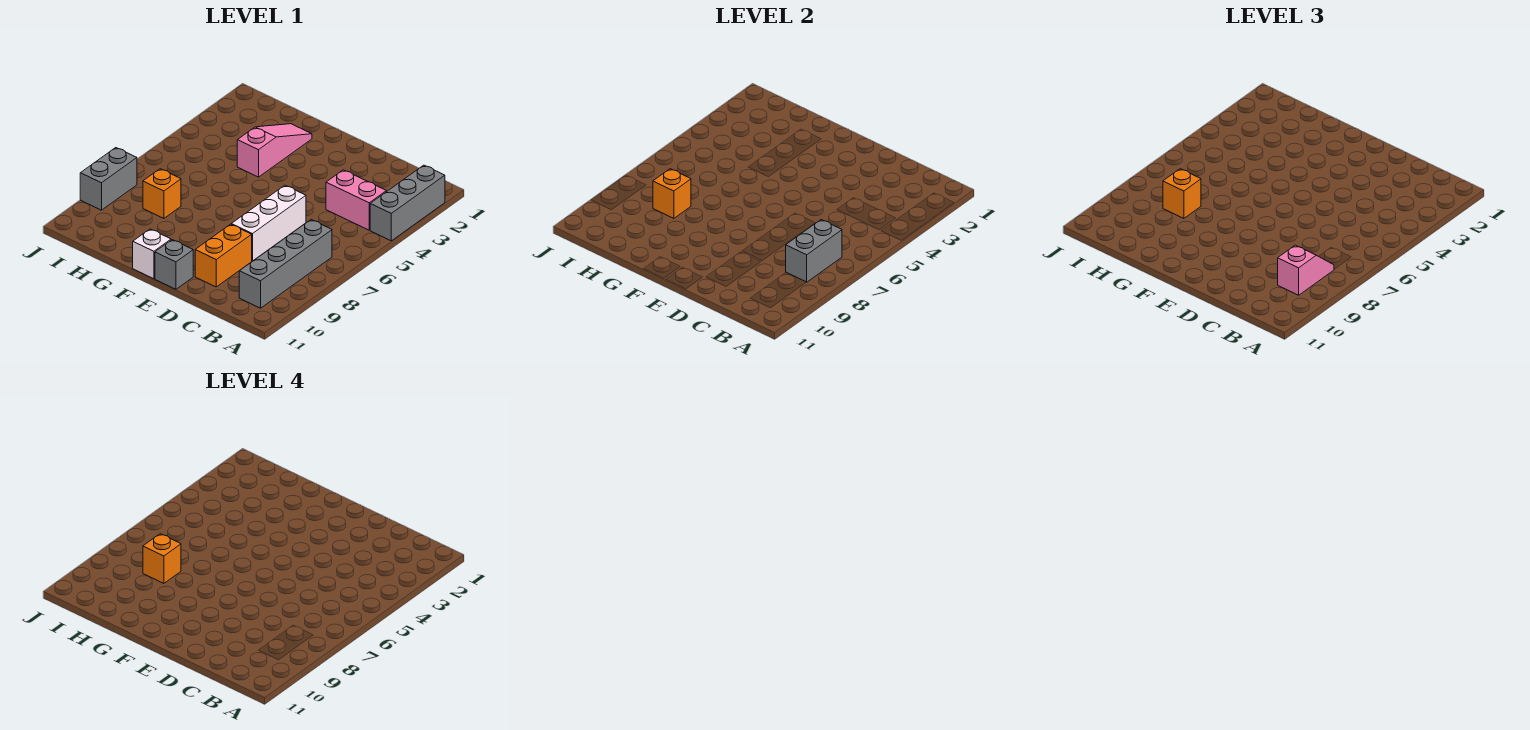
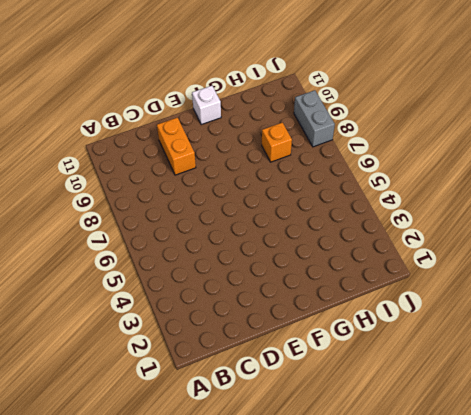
none -> grey brick A2:A4 level 1
none -> pink brick B4:C4 level 1
none -> grey brick B7:B10 level 1

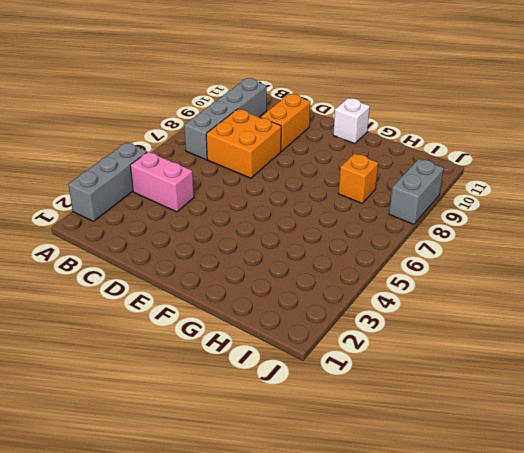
orange brick C7:D8 level 1 -> white brick D6:D8 level 1
none -> grey brick E11 level 1
none -> pink slope G2:G4 level 1 top 4
none -> grey brick B7:B8 level 2

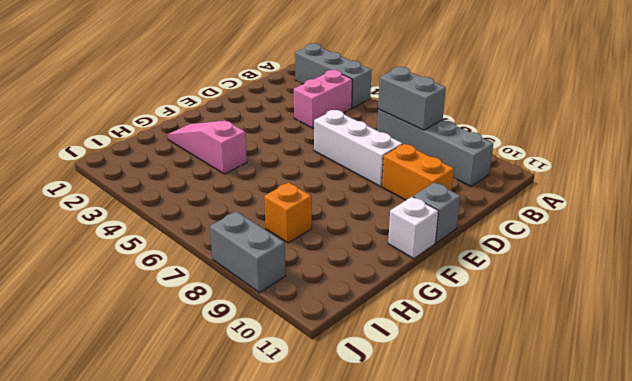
none -> orange brick H8 level 2
none -> pink slope B8:B9 level 3 top 9
none -> orange brick H8 level 3

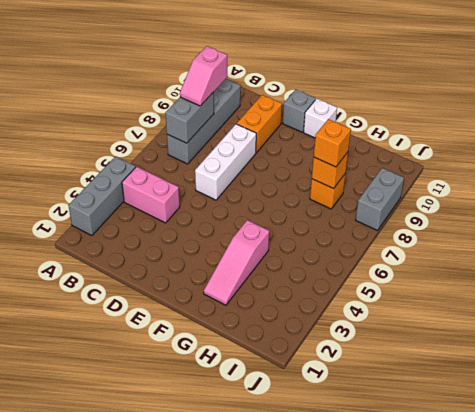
none -> orange brick H8 level 4

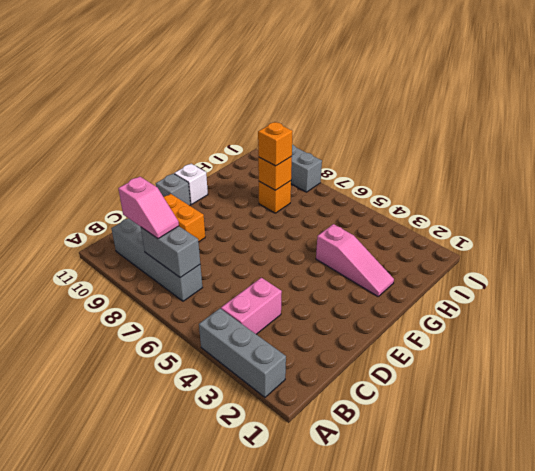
none -> white brick D6:D8 level 1
none -> orange brick H8 level 4

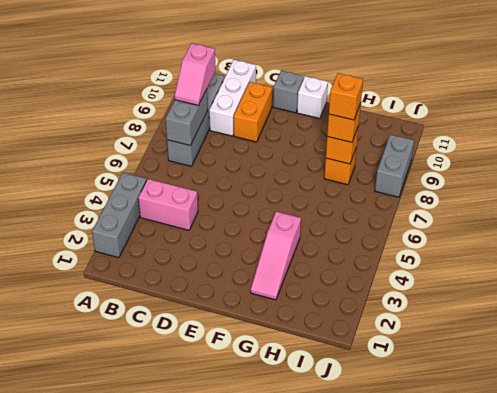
white brick C9:C11 level 1 -> white brick D6:D8 level 1

